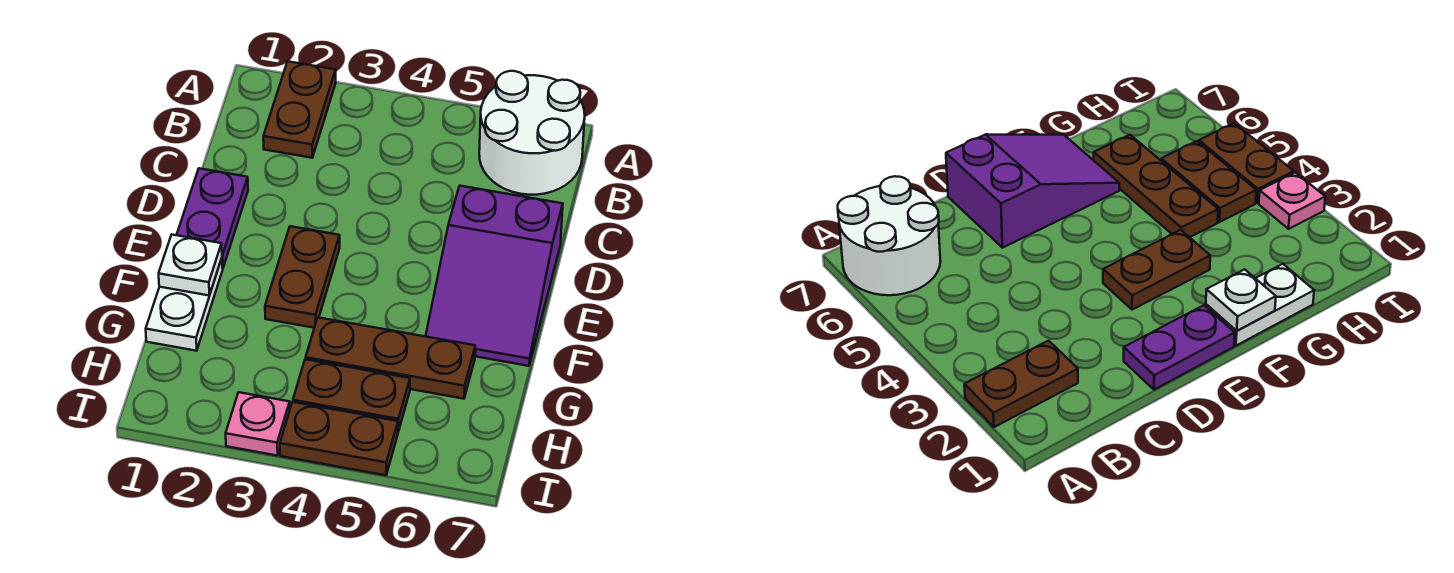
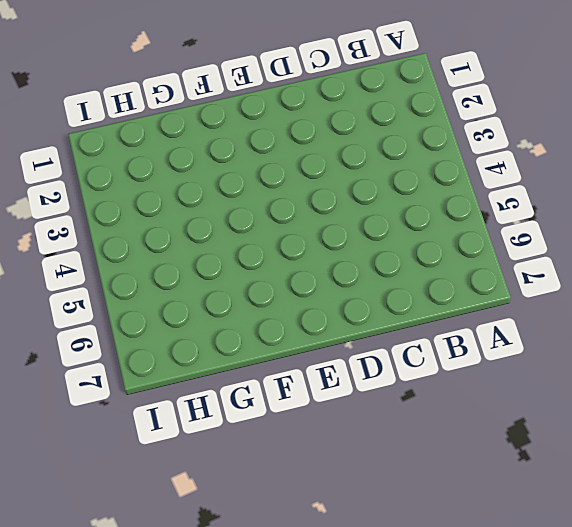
none -> brown plate A2:B2 level 1
none -> white round brick A6:B7 level 1

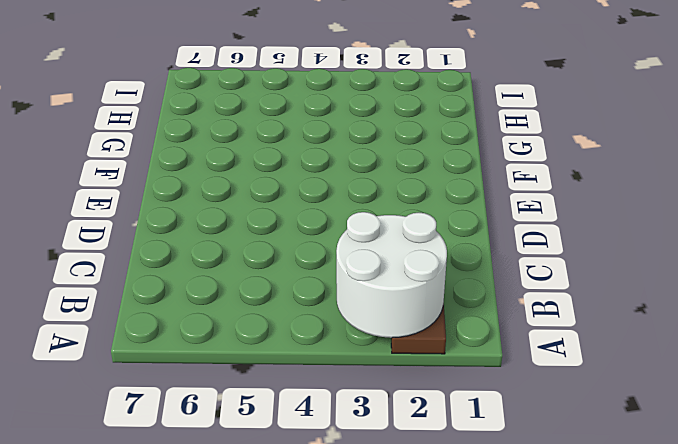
white round brick A2:B3 level 2 -> white round brick A6:B7 level 1
none -> purple plate D1:E1 level 1
none -> purple slope D6:F7 level 1 top D

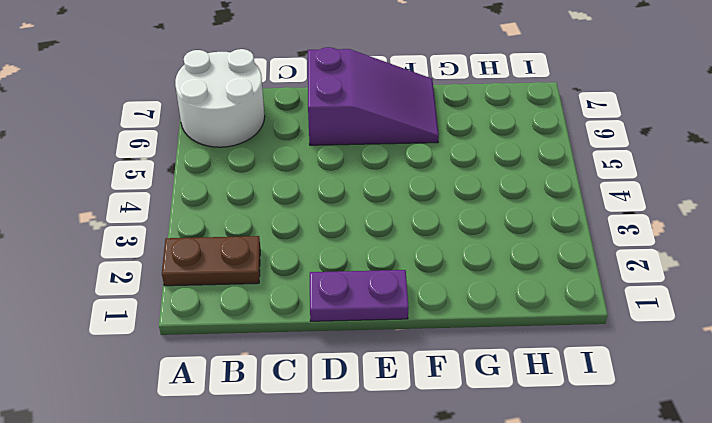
none -> brown plate E3:F3 level 1
none -> white plate F1:G1 level 1

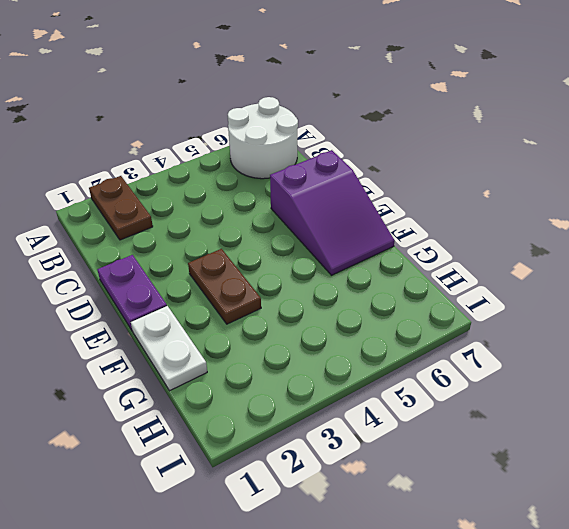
none -> brown plate G4:G6 level 1
none -> brown plate H4:H5 level 1

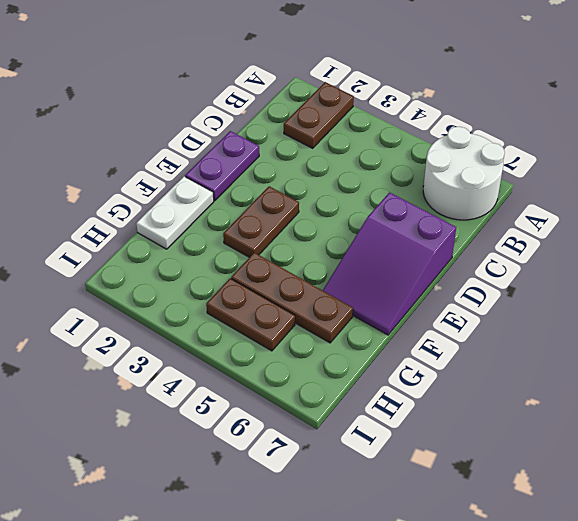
none -> pink plate I3 level 1
none -> brown plate I4:I5 level 1

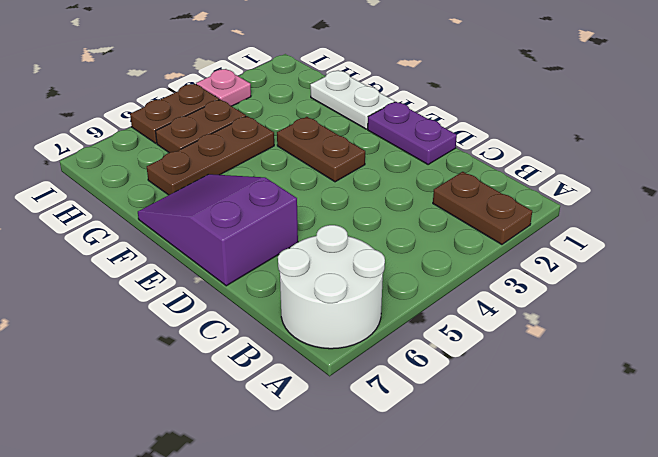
none -> white plate F1 level 2

